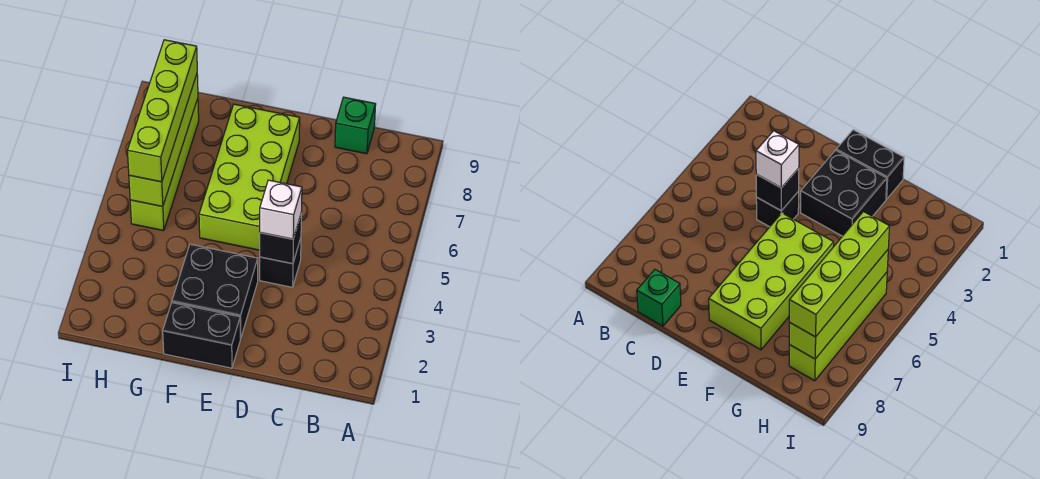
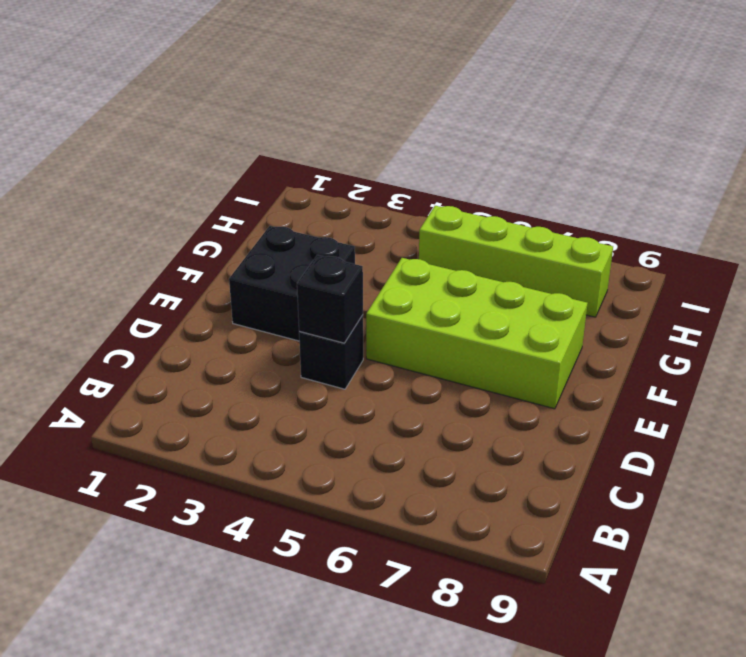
none -> green brick C9 level 1
none -> black brick E1:F1 level 1

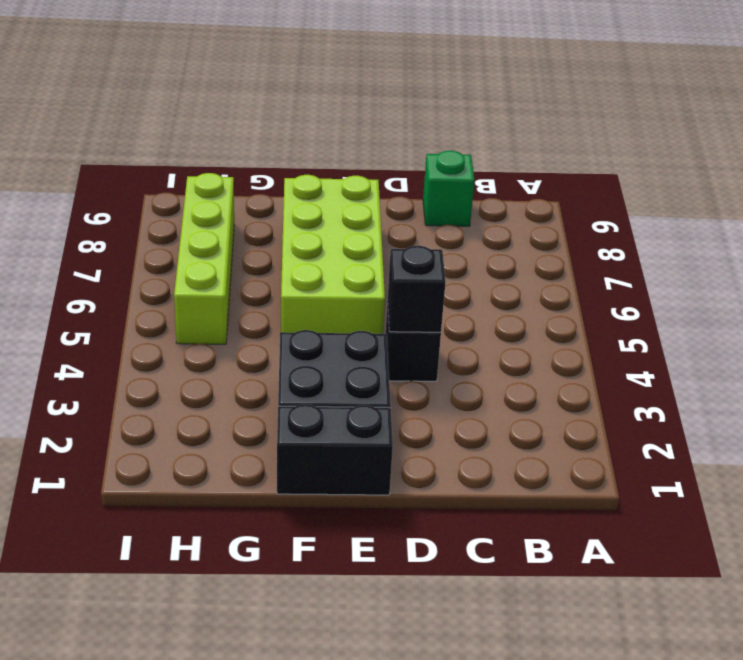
none -> lime brick H5:H8 level 2
none -> white brick D4 level 3

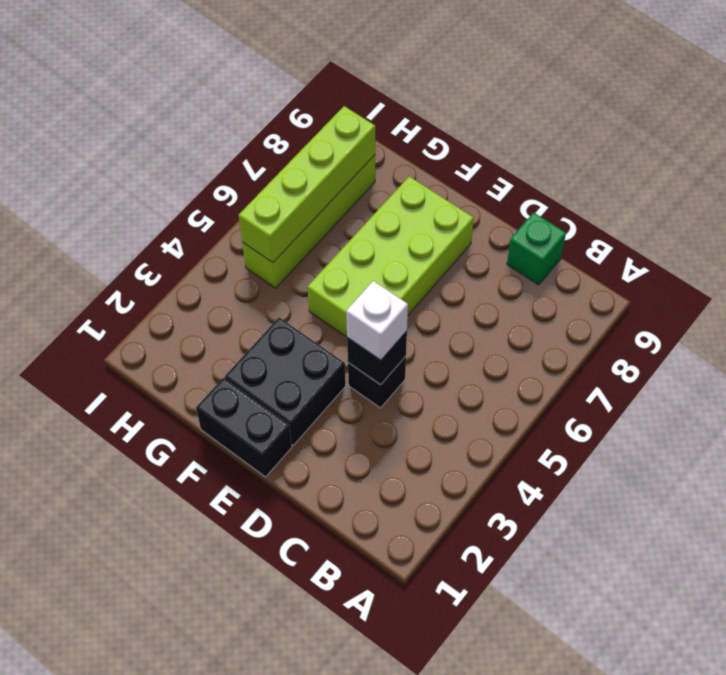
none -> lime brick H5:H8 level 3

